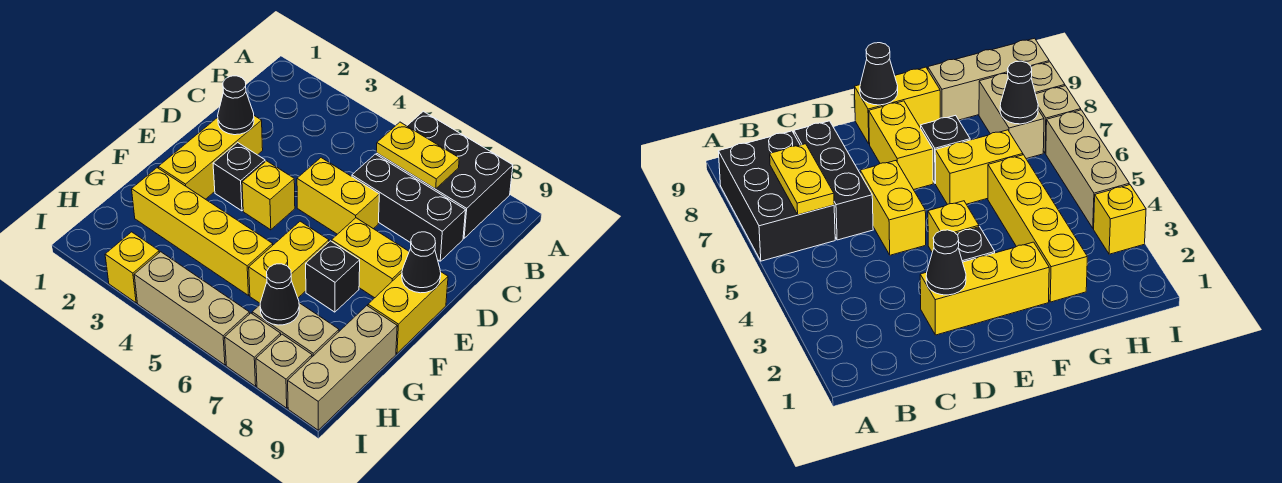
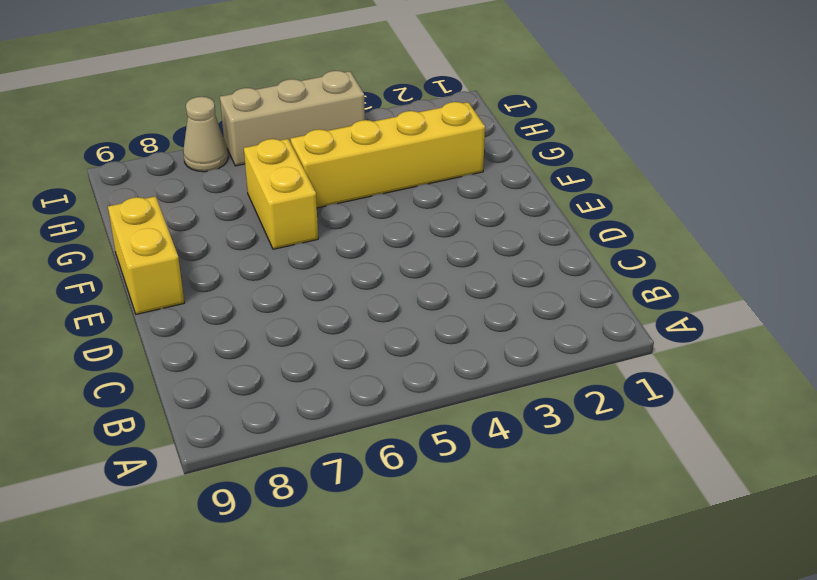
tan cone I7 level 1 -> tan brick I7 level 1
none -> black brick A6:B8 level 1
none -> black brick C6:C8 level 1
none -> yellow brick D2:F2 level 1

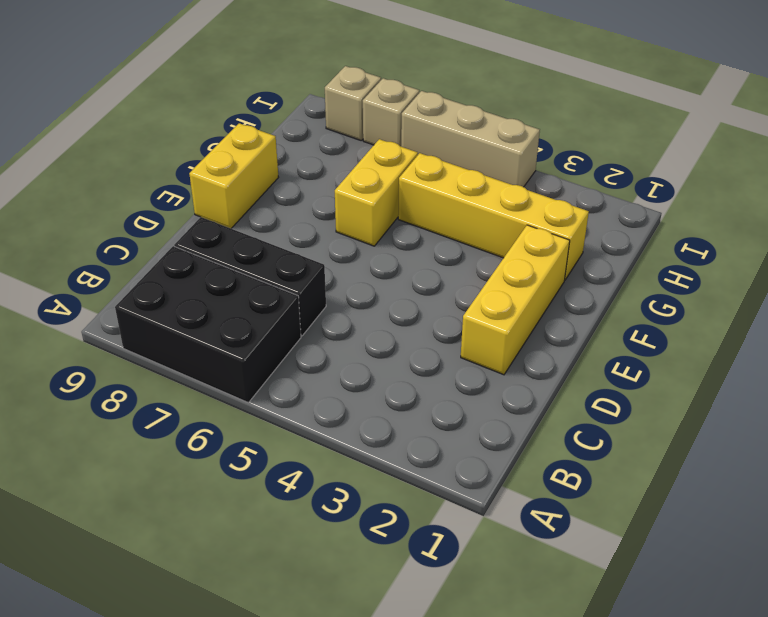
none -> yellow brick D5:D6 level 1
none -> black brick E3 level 1
none -> yellow brick E4 level 1

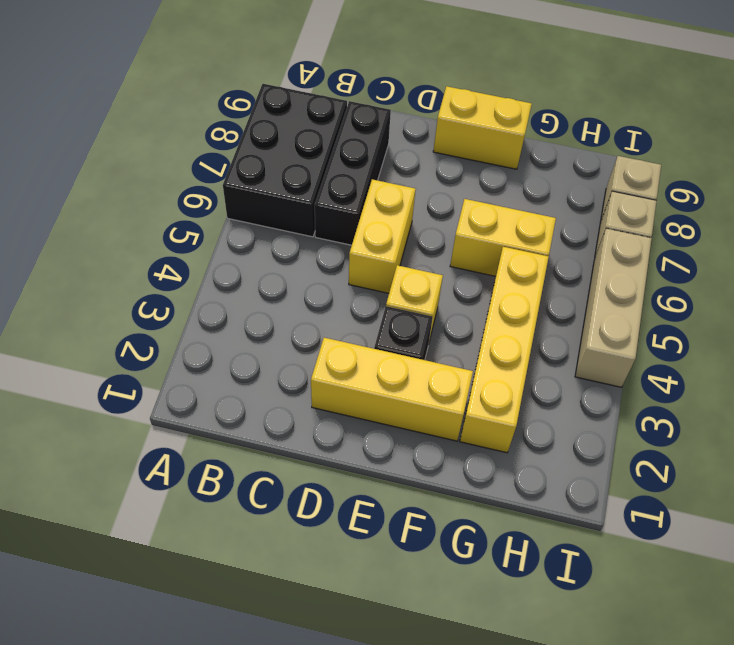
none -> yellow brick E7:E8 level 1
none -> black brick F7 level 1
none -> tan brick G9:I9 level 1

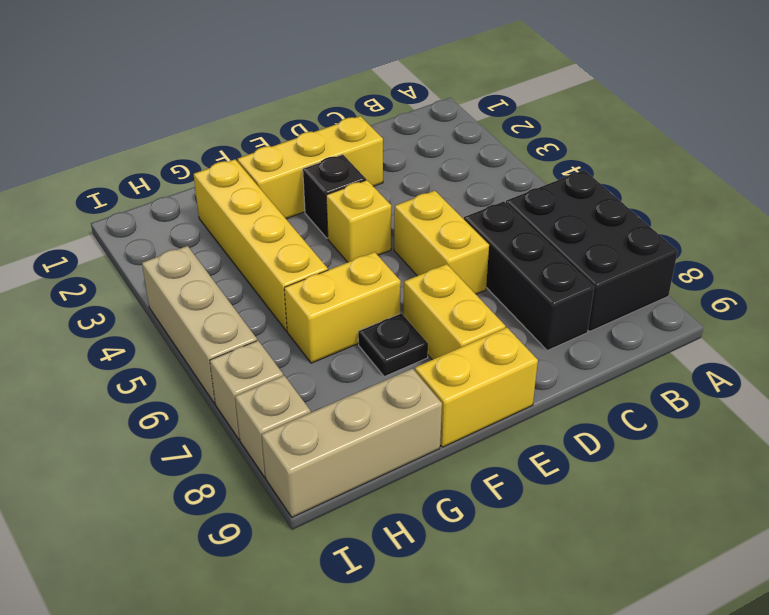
black plate F7 level 1 -> black brick F7 level 1
none -> tan brick H7:H8 level 1
none -> yellow brick I3 level 1
none -> yellow plate B6:B7 level 2

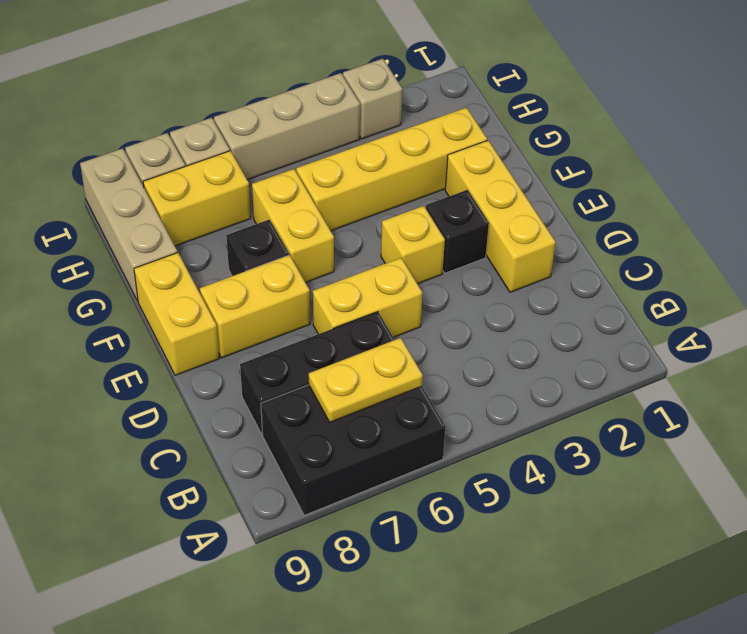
yellow brick H7:H8 level 1 -> tan brick H7:H8 level 1
tan brick I3 level 1 -> yellow brick I3 level 1
none -> black cone D2 level 2
none -> black cone E9 level 2
none -> black cone H7 level 2

